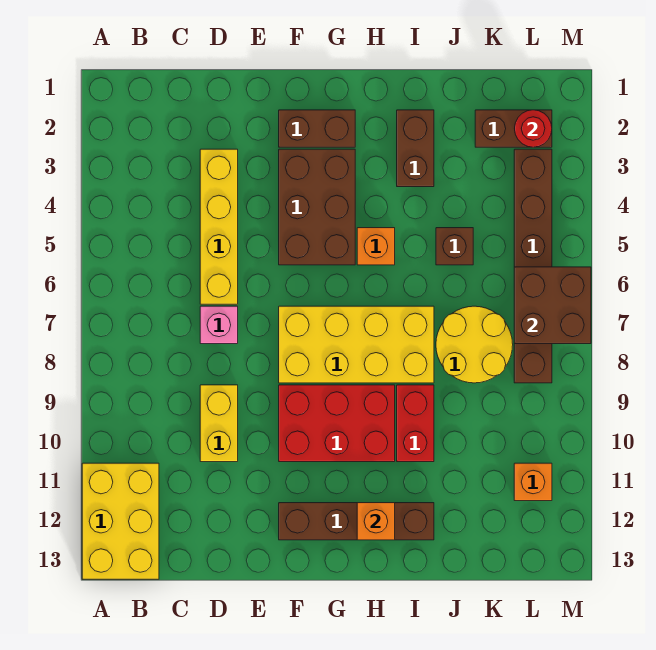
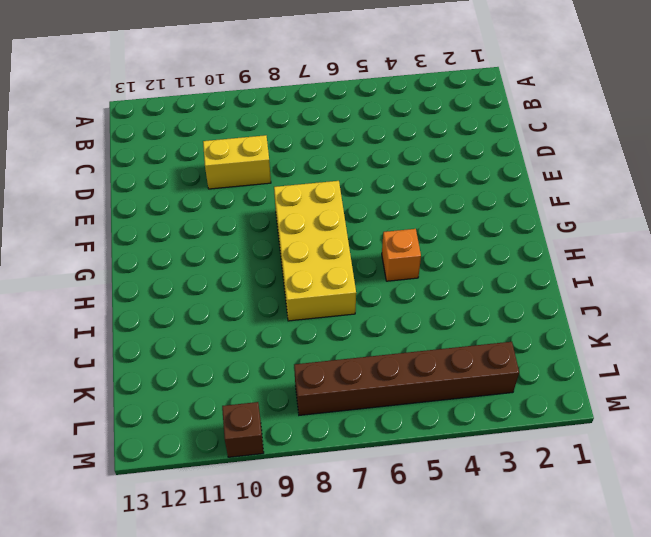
brown brick M10 level 1 -> brown brick J5 level 1
none -> yellow brick A11:B13 level 1
none -> yellow brick D3:D6 level 1
none -> pink brick D7 level 1

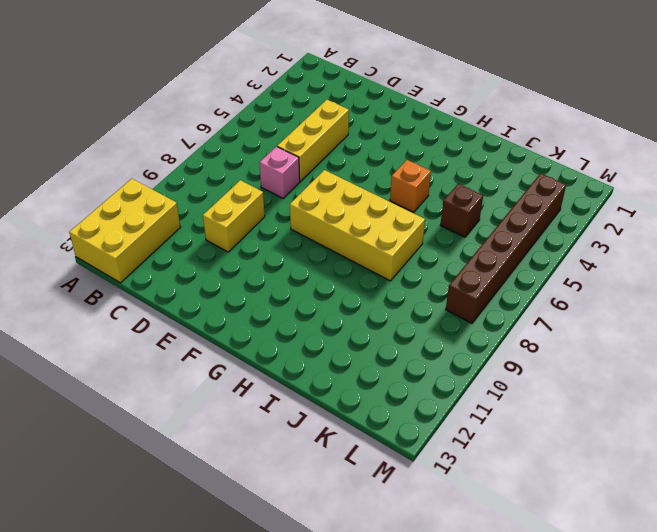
yellow brick D4:D6 level 1 -> yellow brick D3:D6 level 1
none -> brown brick F2:G2 level 1
none -> brown brick F3:G5 level 1
none -> red brick F9:H10 level 1

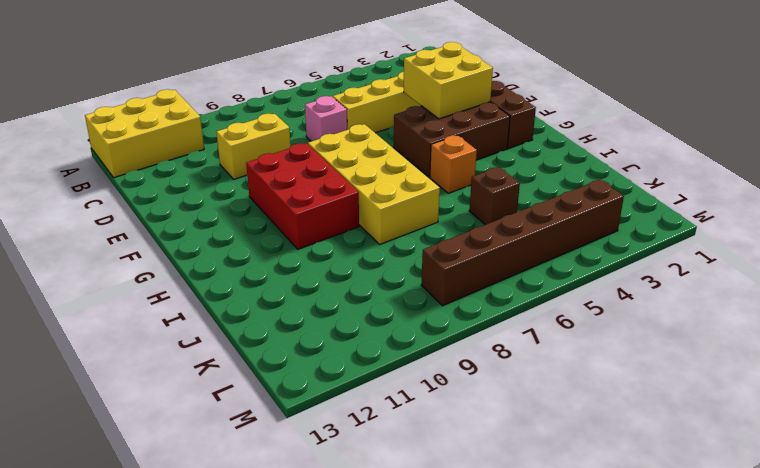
yellow brick E3:F4 level 2 -> none
none -> brown brick F12:I12 level 1
none -> brown brick I2:I3 level 1
none -> red brick I9:I10 level 1

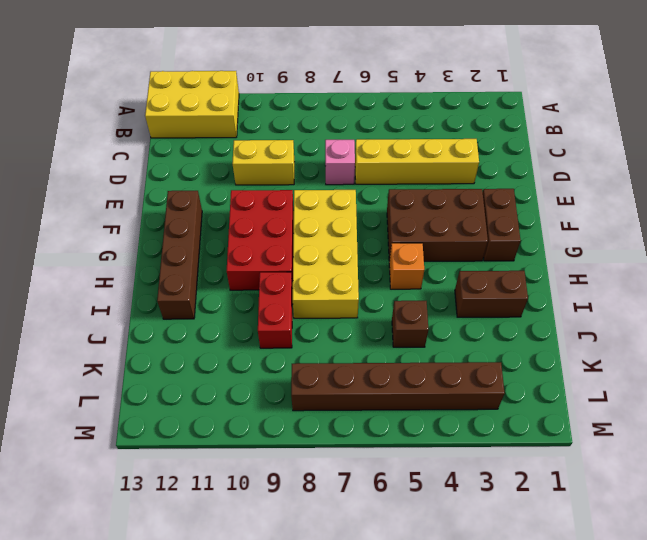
red brick I9:J9 level 1 -> red brick I9:I10 level 1
none -> yellow round brick J7:K8 level 1
none -> brown brick K2:L2 level 1
none -> orange brick L11 level 1

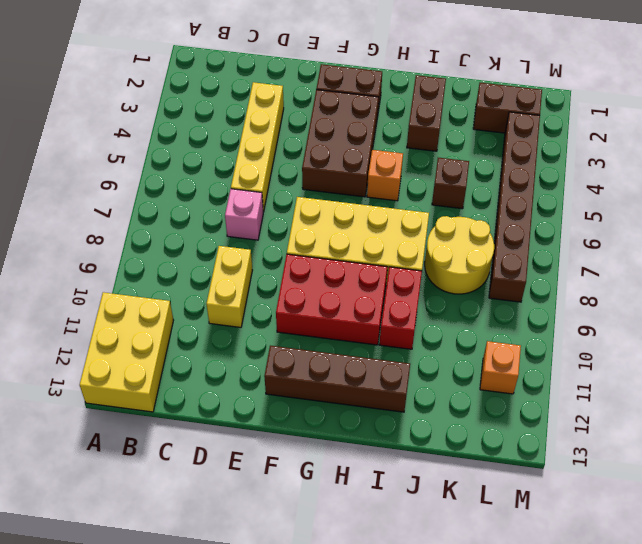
none -> orange brick H12 level 2
none -> red round brick L2 level 2
none -> brown brick L6:M7 level 2

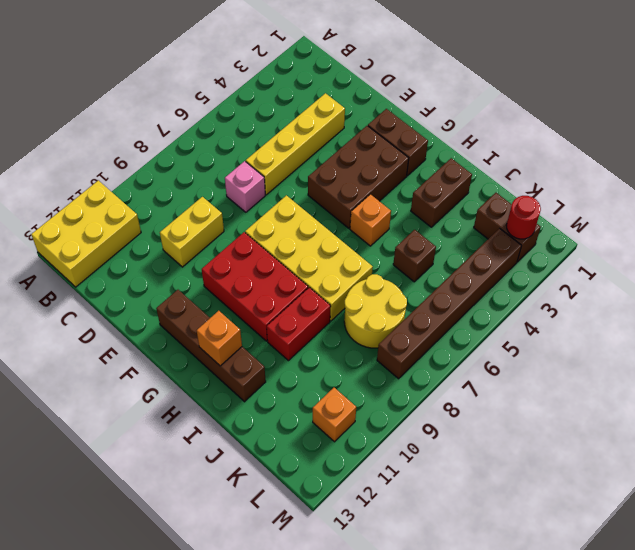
none -> brown brick L6:M7 level 2

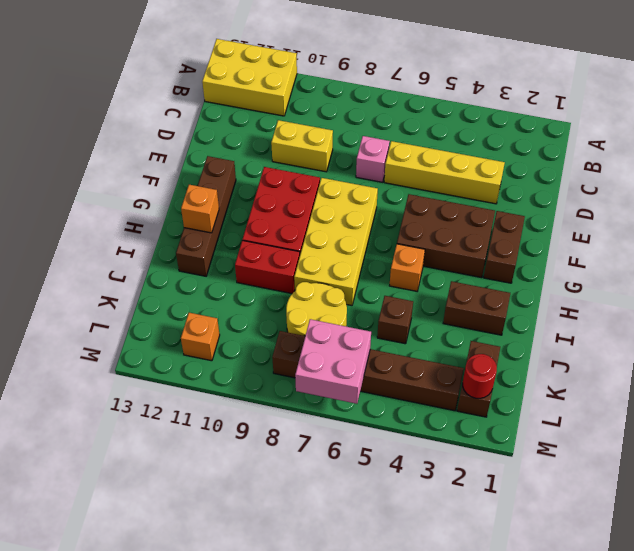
pink brick L6:M7 level 2 -> brown brick L6:M7 level 2

